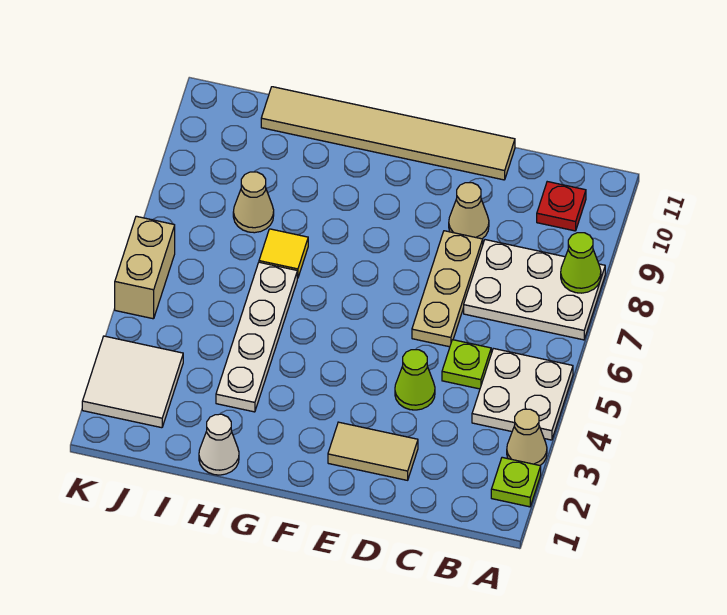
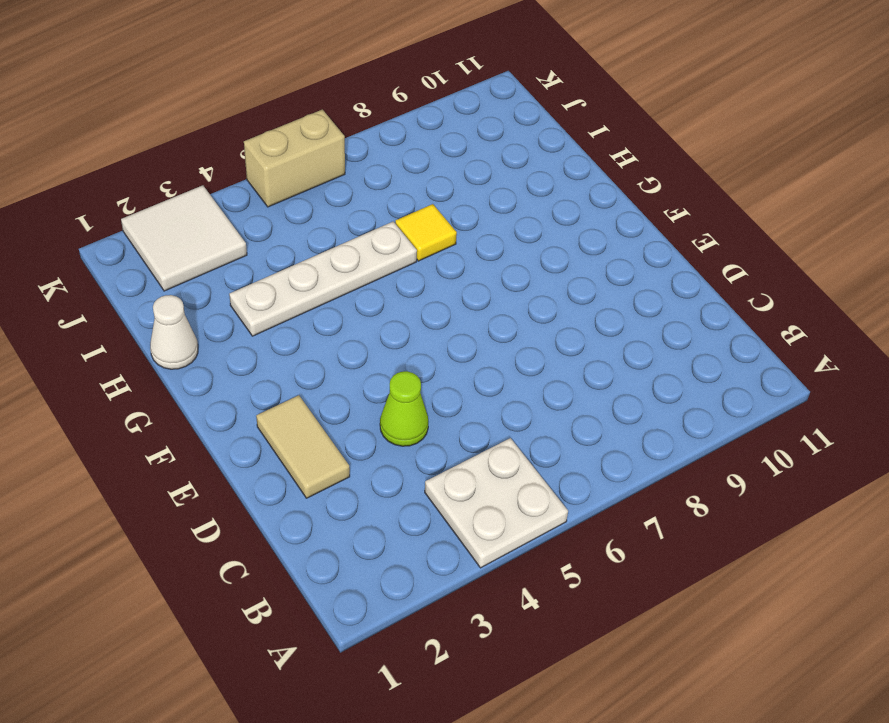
none -> lime plate A2 level 1
none -> tan cone A3 level 1
none -> white plate A7:C8 level 1

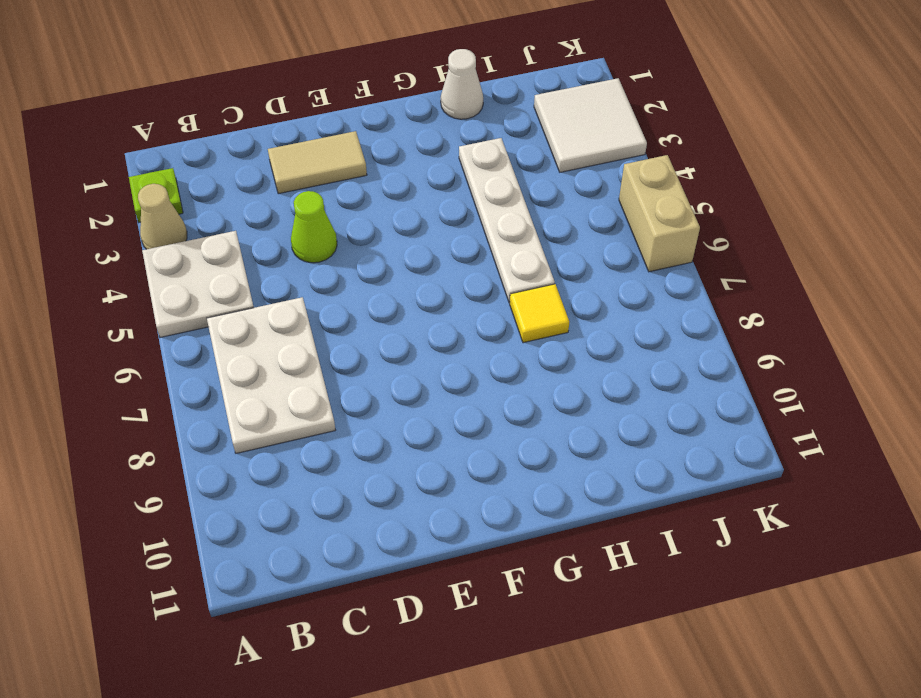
white plate B6:C8 level 1 -> white plate A7:C8 level 1
none -> red plate B10 level 1
none -> lime plate C5 level 1
none -> tan plate D6:D8 level 1

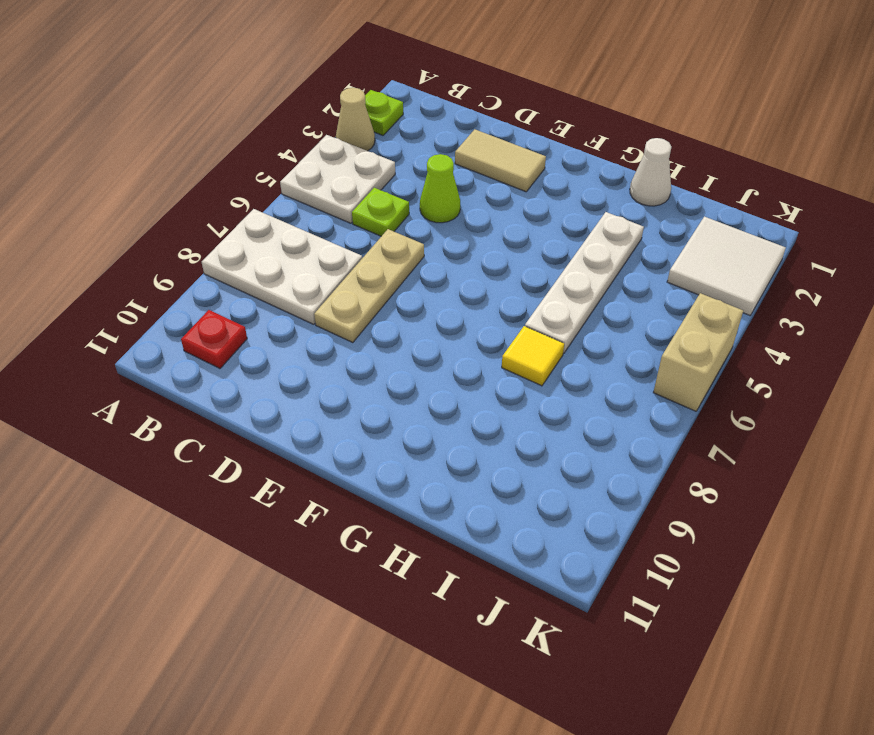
none -> tan cone D9 level 1
none -> tan tile D11:I11 level 1
none -> tan cone I8 level 1

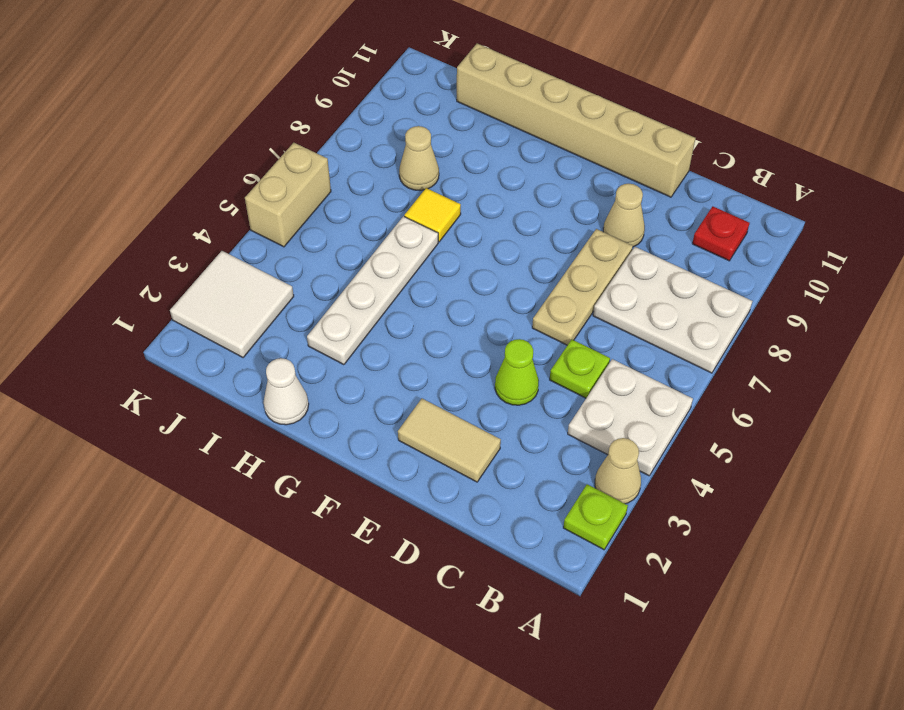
tan brick D11:I11 level 1 -> tan tile D11:I11 level 1
none -> lime cone A8 level 2

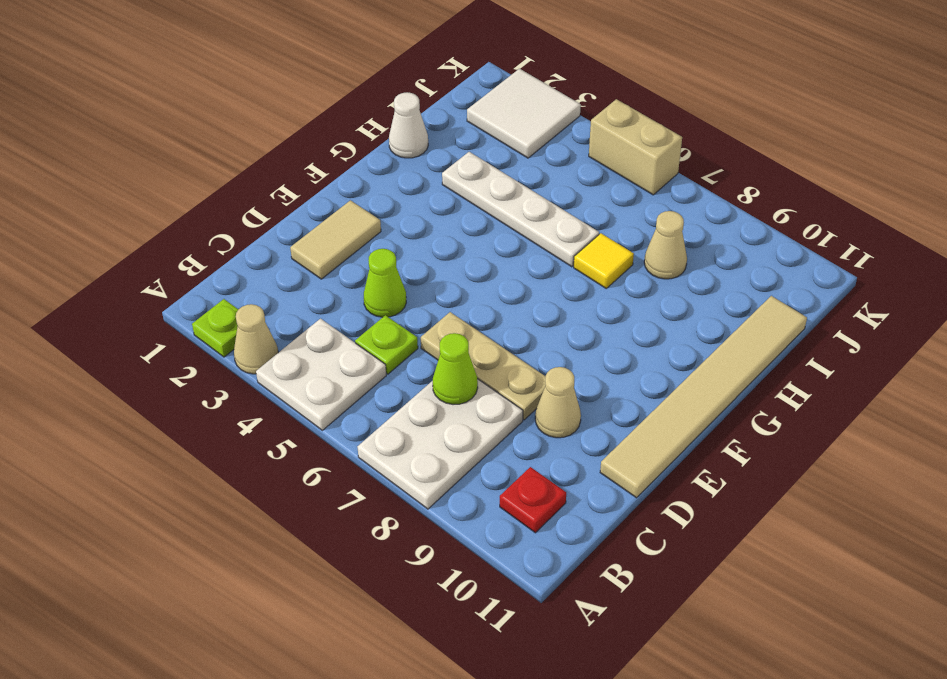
lime cone C7 level 2 -> lime cone A8 level 2

